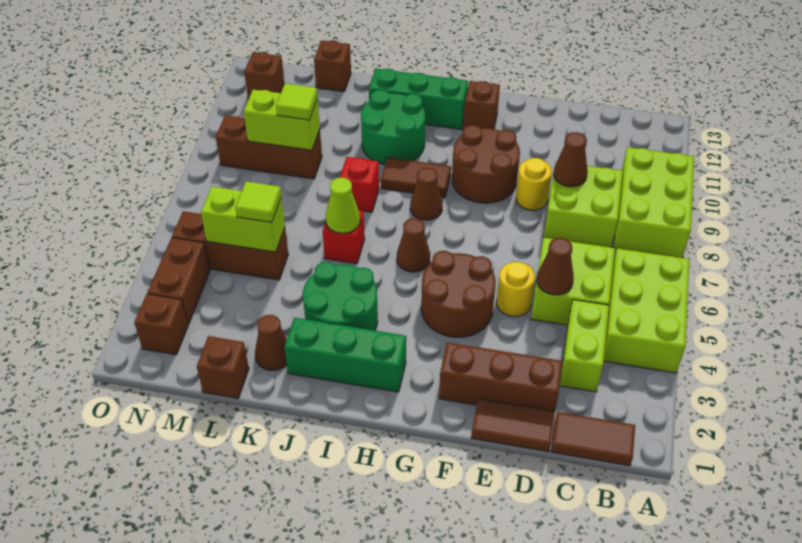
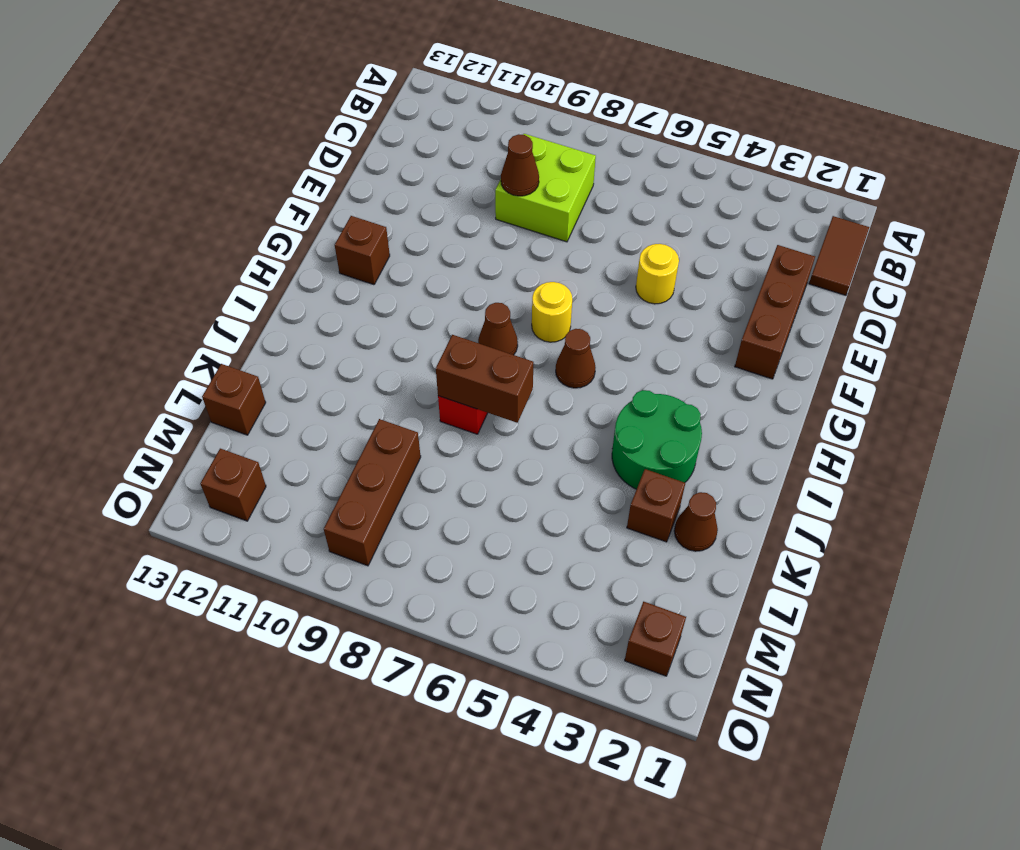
yellow round brick G7 level 1 -> yellow round brick E9 level 1
brown brick J7:J8 level 2 -> brown brick N3:N4 level 1
brown brick K3 level 1 -> brown brick L1 level 1
none -> lime brick A4:B6 level 1
none -> lime brick A8:B10 level 1
none -> lime brick C3:C4 level 1
none -> lime brick C5:D6 level 1

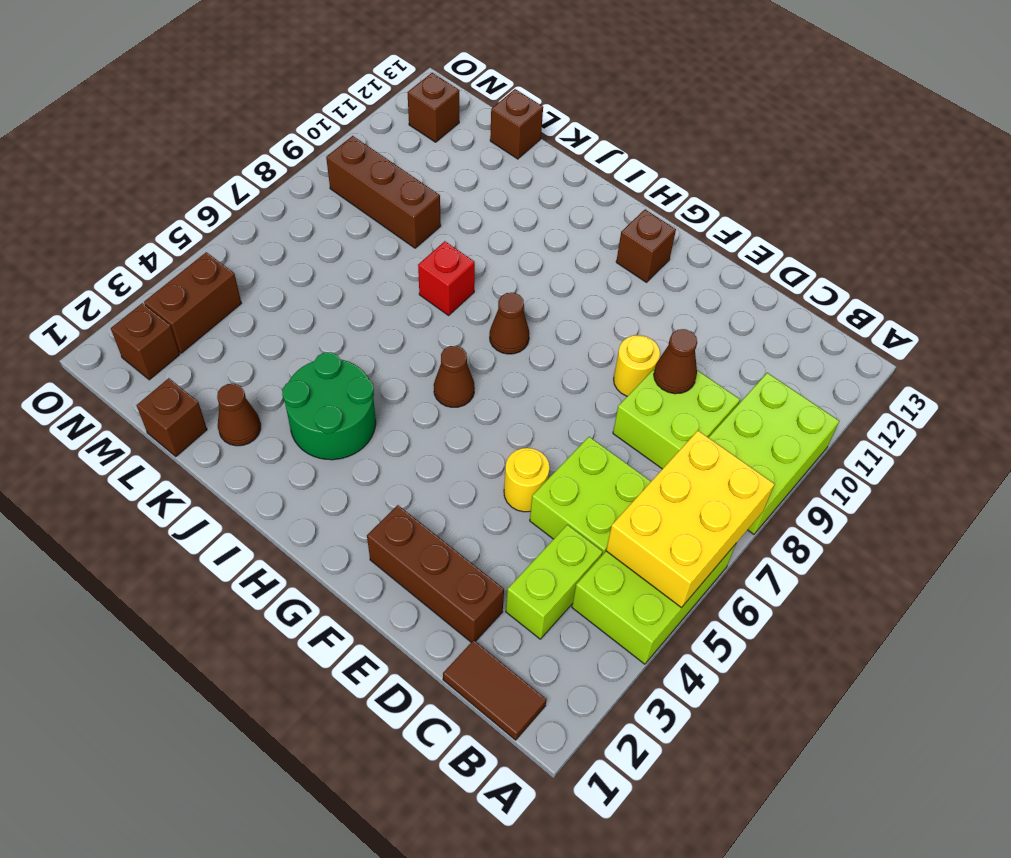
yellow brick A5:B7 level 2 -> none
none -> brown tile D1:E1 level 1
none -> brown round brick F4:G5 level 1
none -> brown round brick F9:G10 level 1
none -> green brick H2:J2 level 1

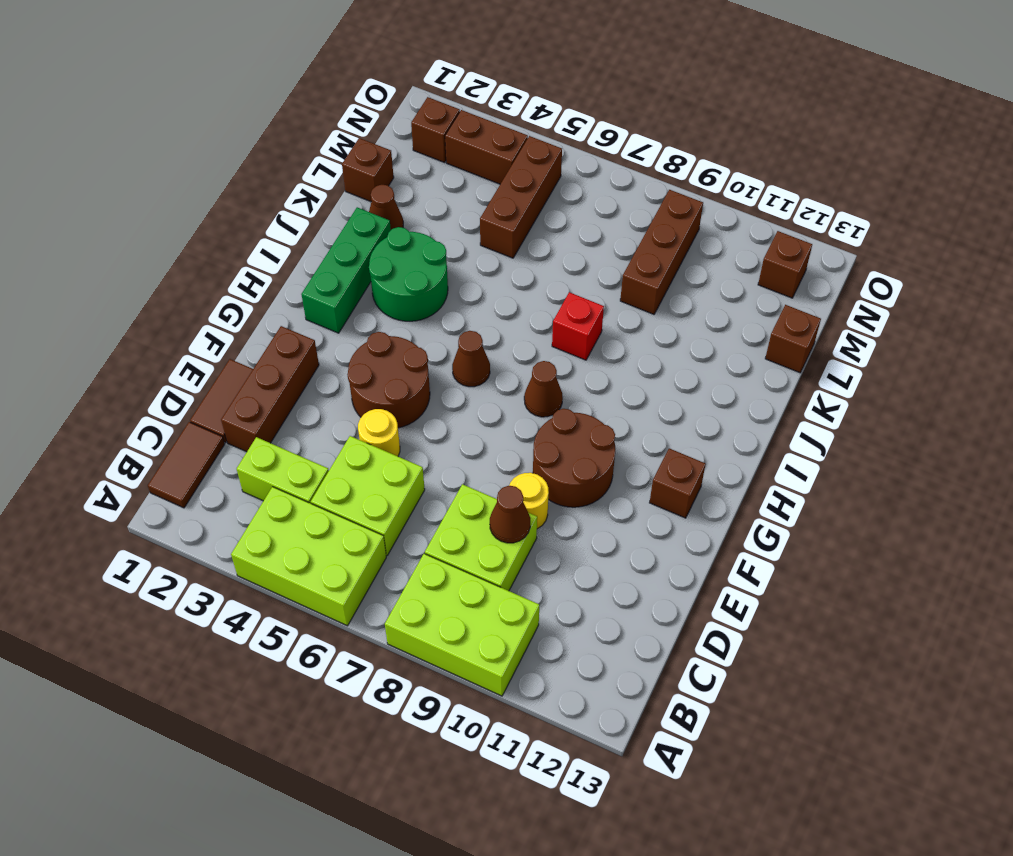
none -> brown tile H9:I9 level 1
none -> green brick H12:J12 level 1
none -> green round brick I10:J11 level 1
none -> red brick J6 level 1

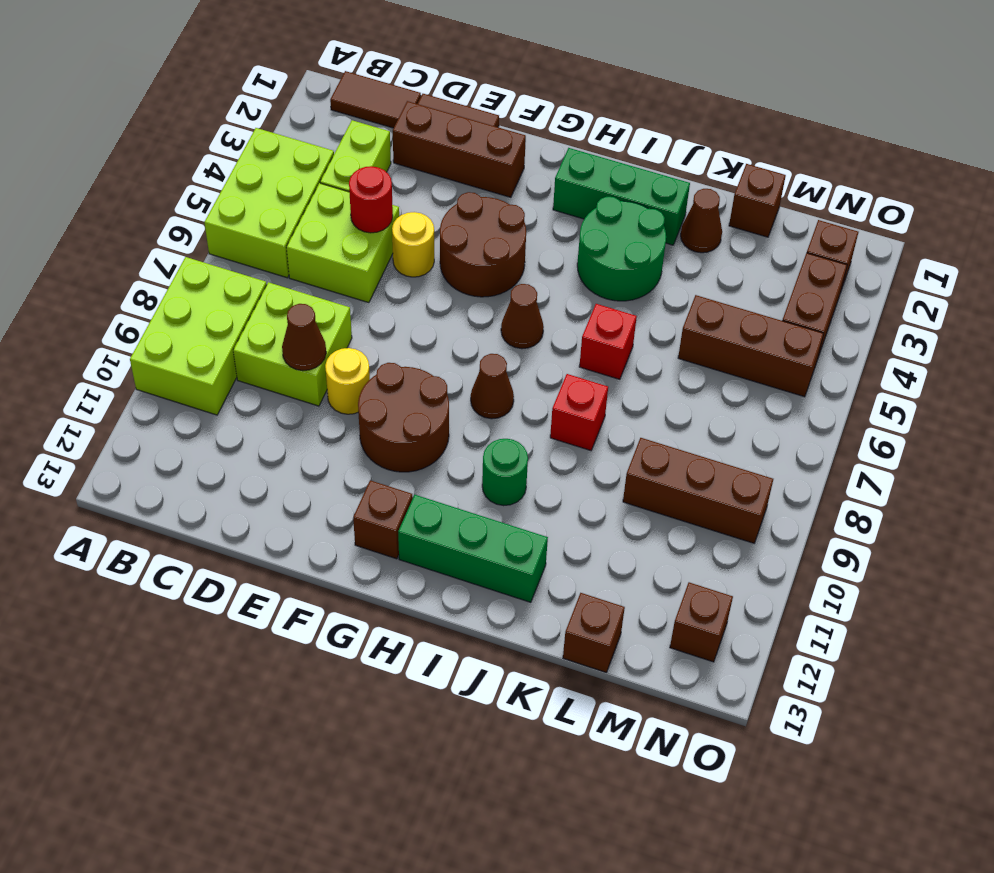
red round brick D5 level 2 -> brown cone D5 level 2
green round brick I10 level 1 -> green round brick I10:J11 level 1
none -> brown tile H9:I9 level 1
none -> lime cone J6 level 2
none -> lime brick L5:M5 level 2
none -> lime brick L9:M9 level 2

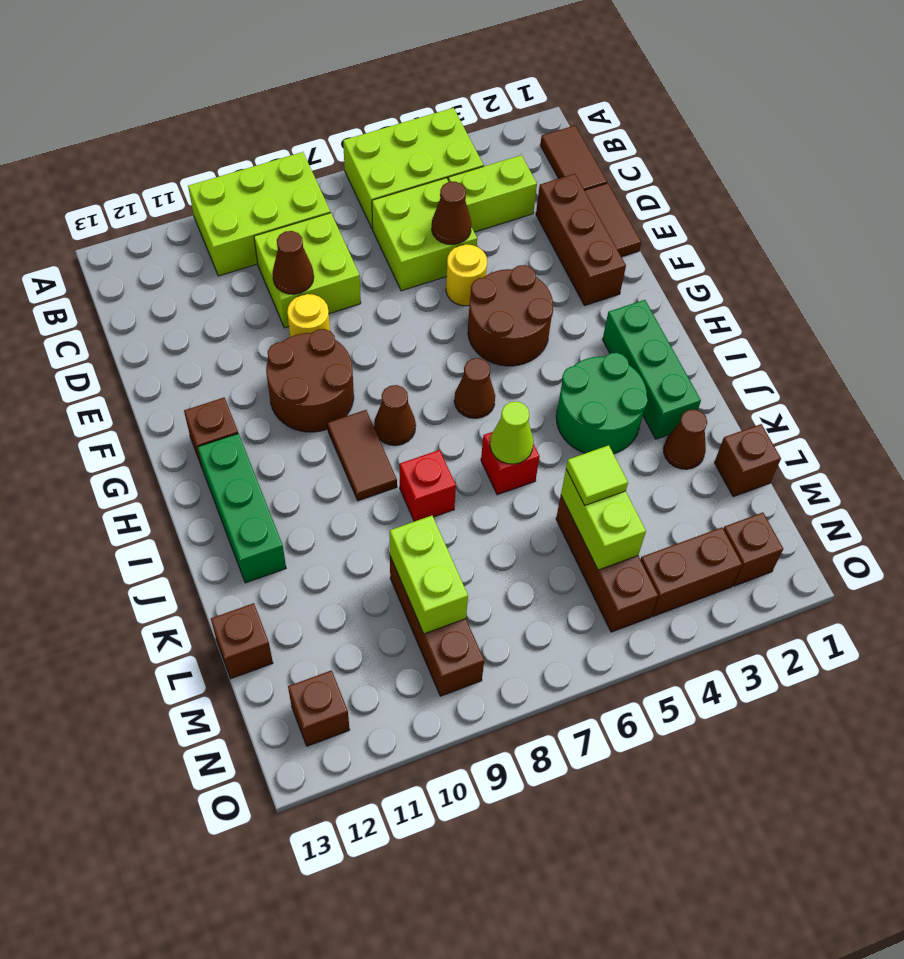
none -> green round brick I10:J11 level 1
none -> lime tile L9 level 3

